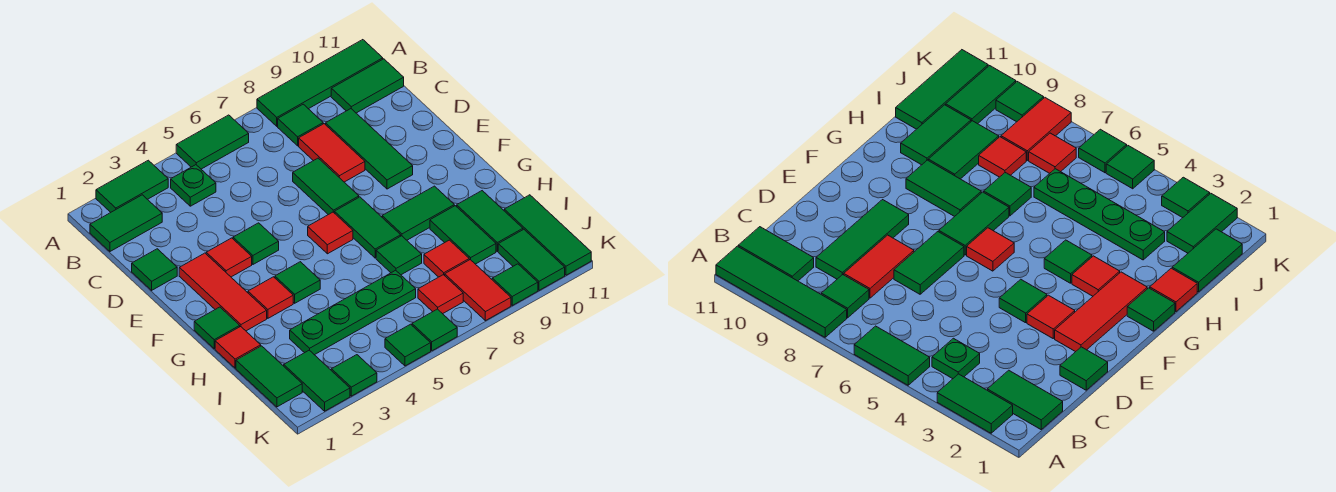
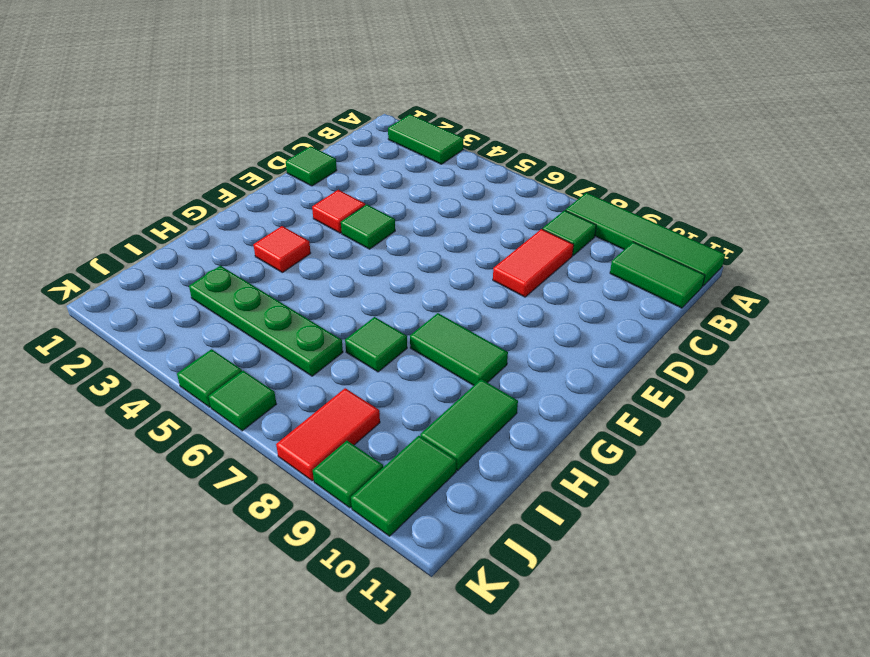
none -> green tile A5:A6 level 1
none -> green tile B1:B2 level 1
none -> green plate B4 level 1
none -> green tile C9:E9 level 1

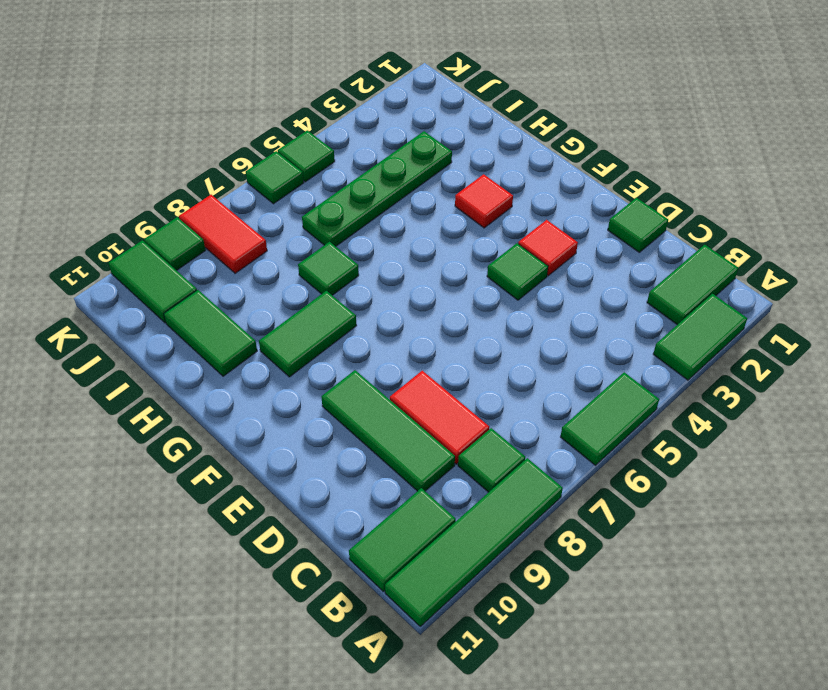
none -> green plate B4 level 1
none -> green tile D7:E7 level 1
none -> red tile E2:G2 level 1
none -> red tile F6 level 1

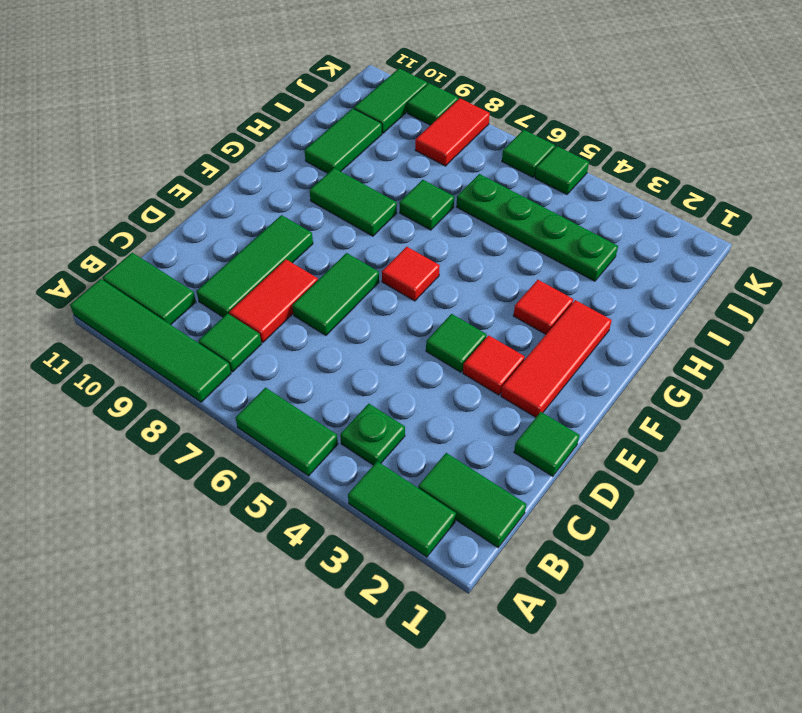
none -> green tile F7:G7 level 1
none -> green tile G1 level 1
none -> green tile G4 level 1
none -> red tile H1 level 1

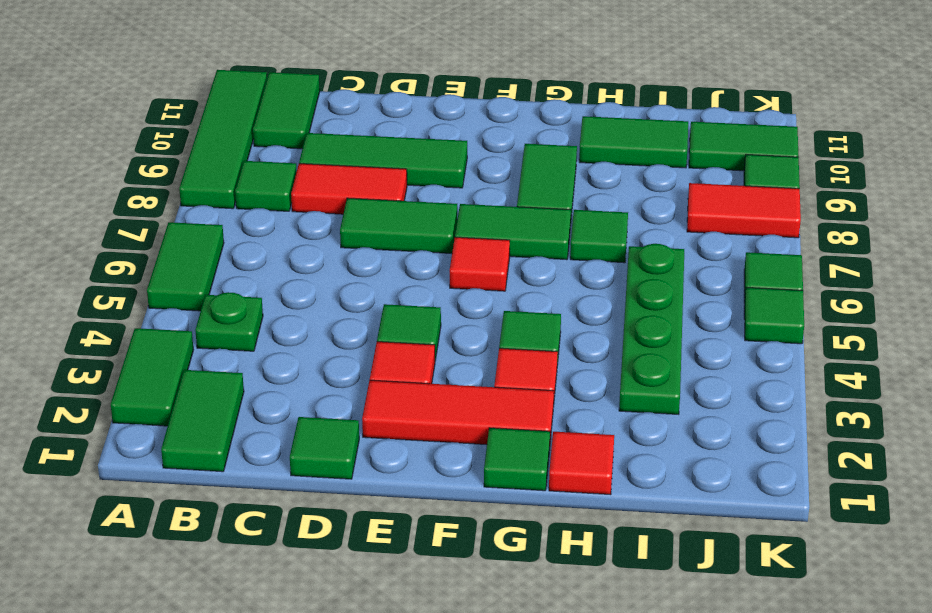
none -> green tile H9:I9 level 1
none -> green tile I1:J1 level 1
none -> red tile I8 level 1
none -> green tile I11:K11 level 1

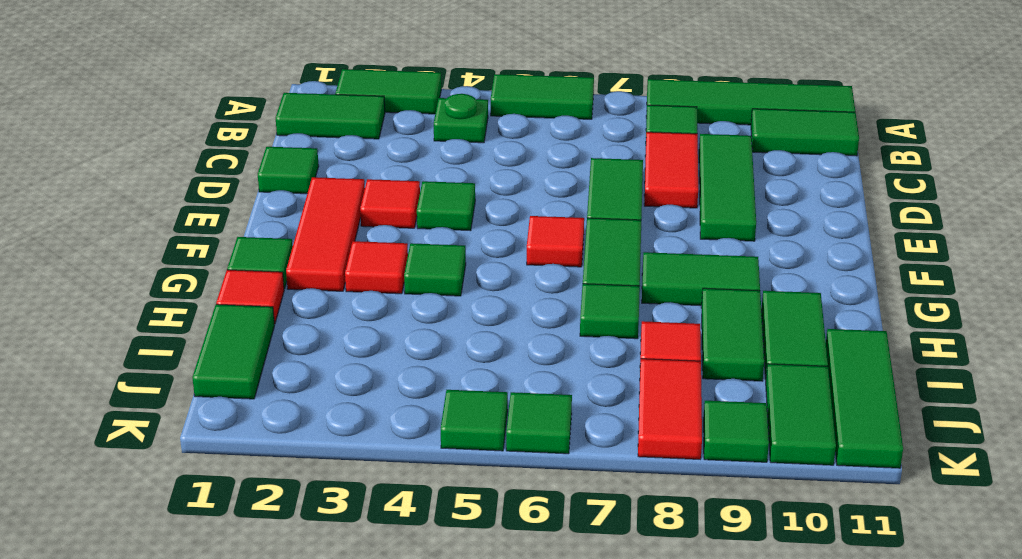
none -> green plate I3:I6 level 1
none -> green tile J2:K2 level 1
none -> red tile J7 level 1
none -> green tile K3 level 1

